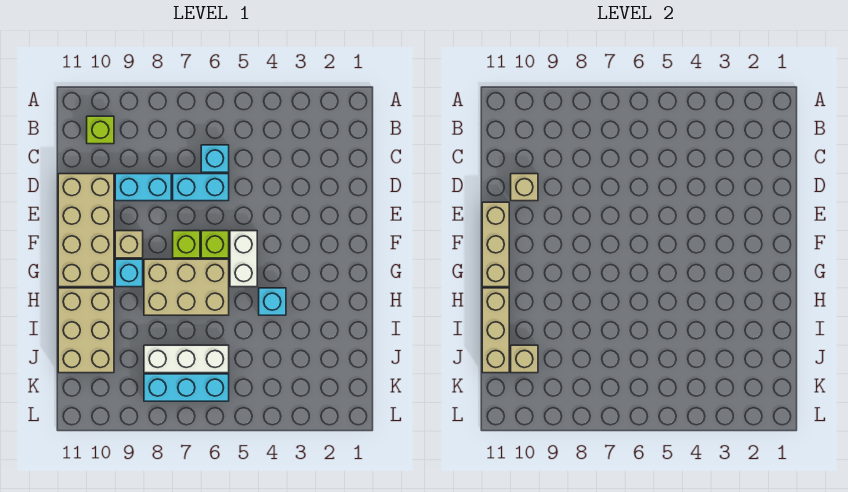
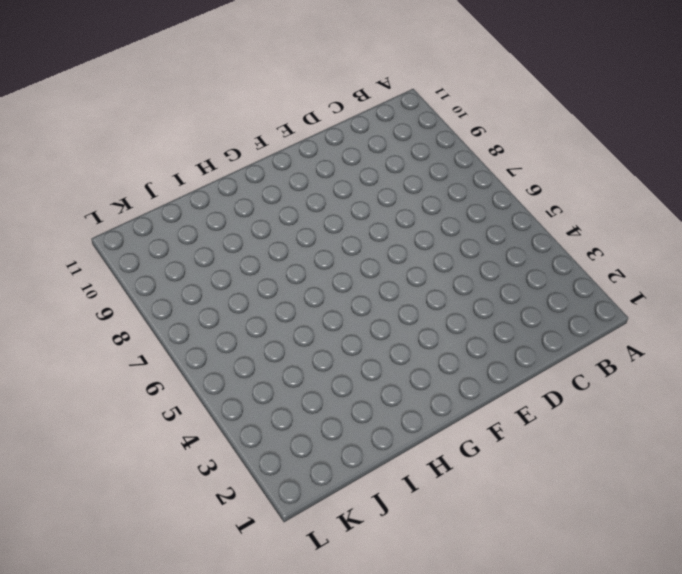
none -> lime brick B10 level 1
none -> cyan brick C6 level 1
none -> cyan brick D6:D7 level 1

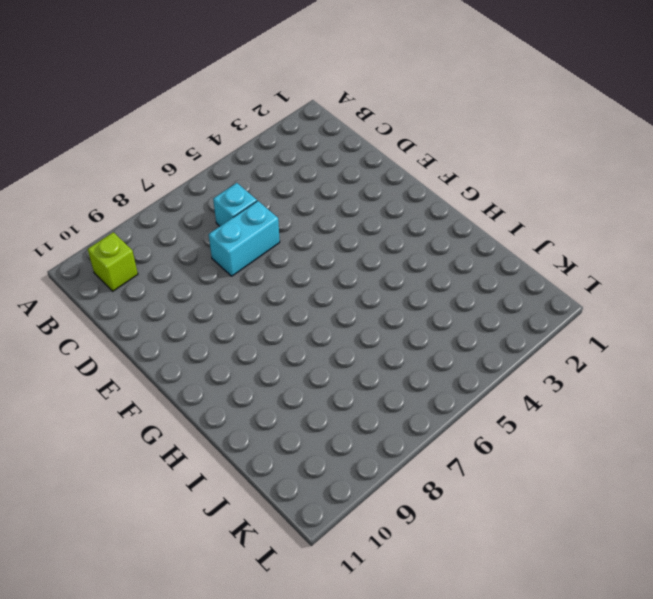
none -> cyan brick D8:D9 level 1
none -> tan brick D10:G11 level 1
none -> white brick F5:G5 level 1

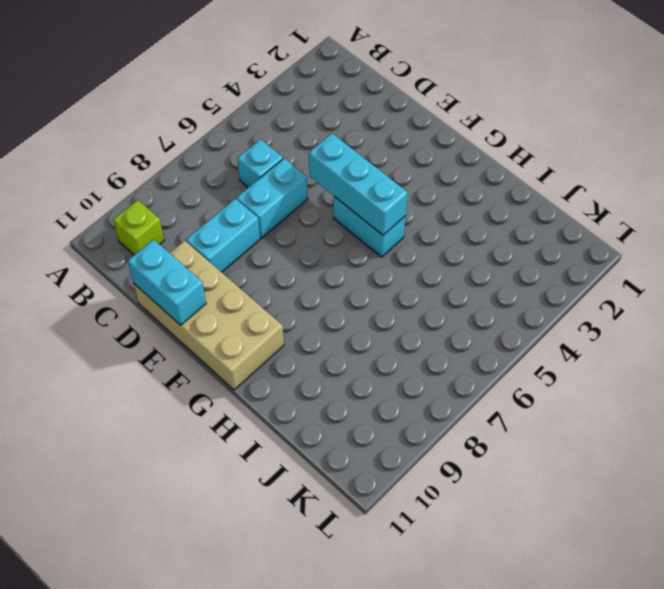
cyan brick D11:E11 level 2 -> tan brick E11:G11 level 2
cyan brick E5:G5 level 2 -> cyan brick K6:K8 level 1
cyan brick F5:G5 level 1 -> white brick F5:G5 level 1
none -> lime brick F6 level 1
none -> lime brick F7 level 1
none -> tan brick F9 level 1

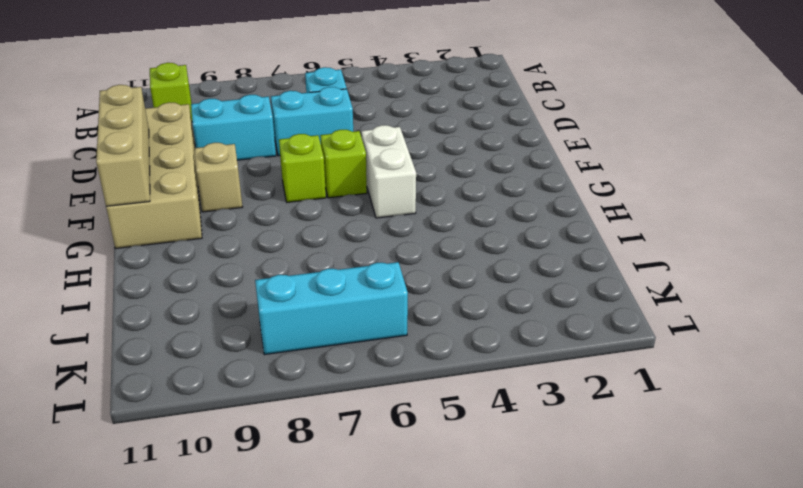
none -> tan brick G6:H8 level 1
none -> cyan brick G9 level 1
none -> cyan brick H4 level 1

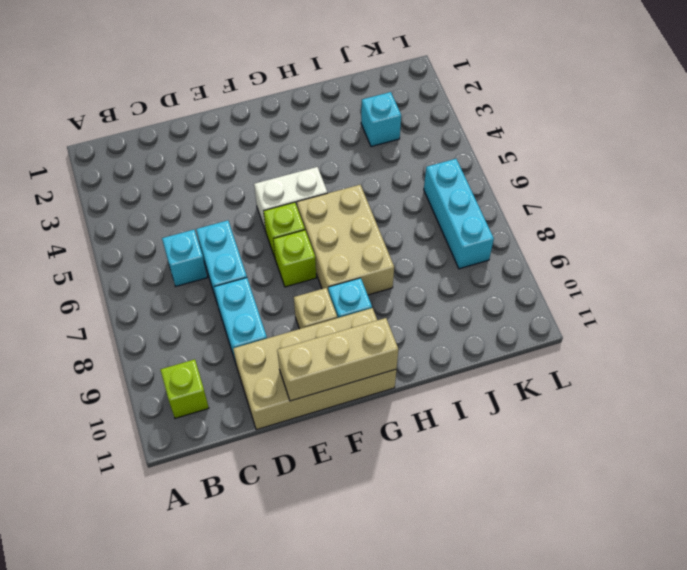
cyan brick J3 level 1 -> cyan brick H4 level 1
none -> tan brick H10:J11 level 1
none -> white brick J6:J8 level 1
none -> tan brick D10 level 2

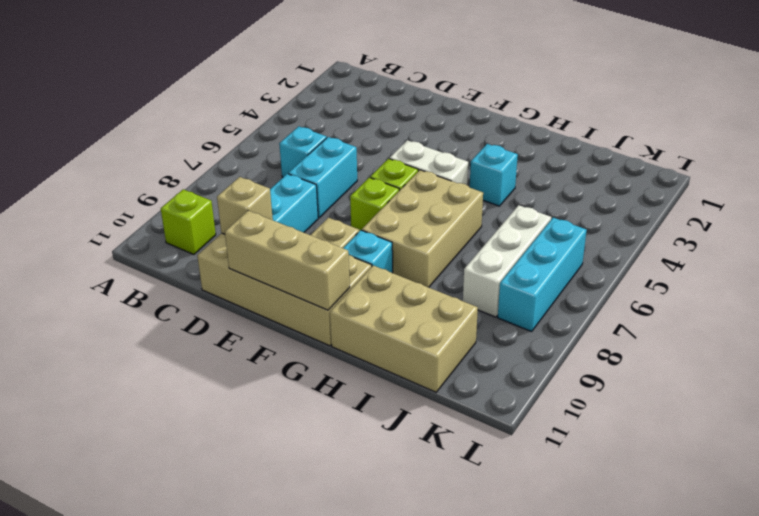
none -> tan brick H11:J11 level 2
none -> tan brick J10 level 2

